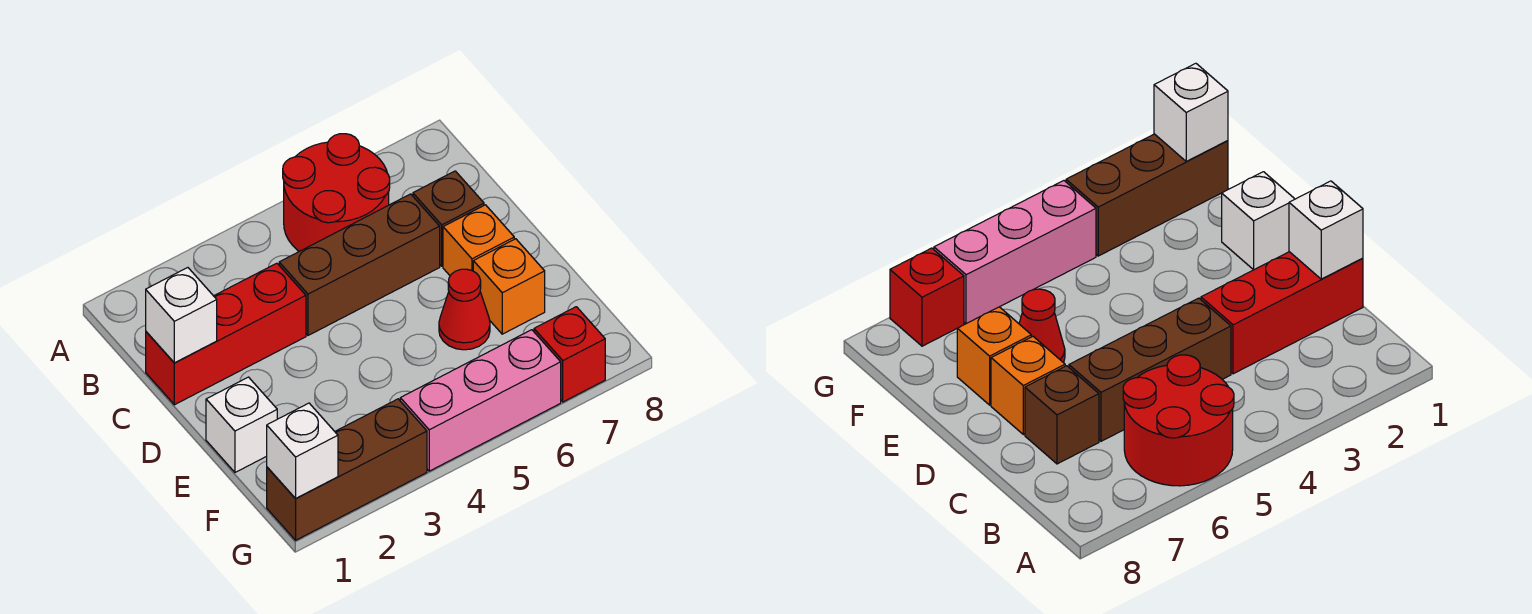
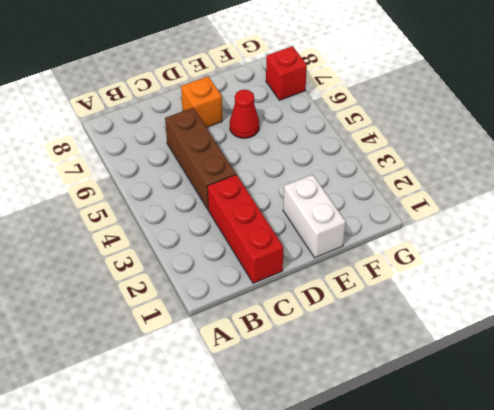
white brick E1:E2 level 1 -> white brick E1 level 1
none -> red round brick A5:B6 level 1
none -> brown brick C7 level 1
none -> orange brick E7 level 1

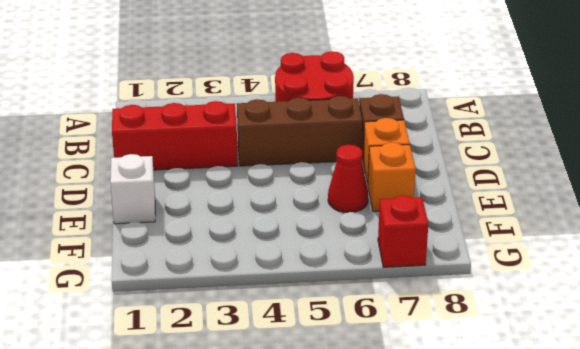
none -> brown brick G1:G3 level 1
none -> pink brick G4:G6 level 1
none -> white brick C1 level 2

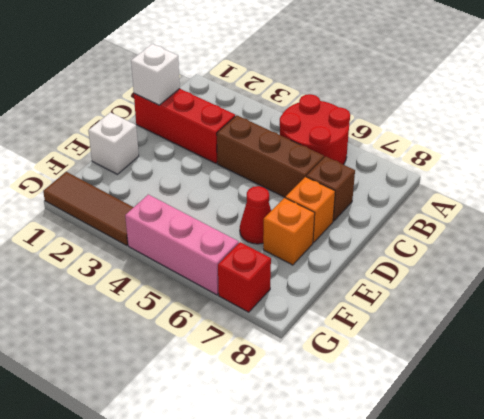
brown tile G1:G3 level 1 -> brown brick G1:G3 level 1
none -> white brick G1 level 2

